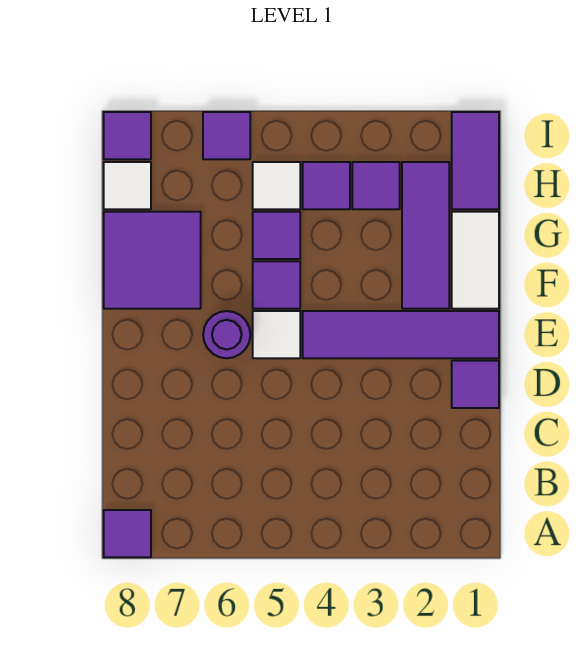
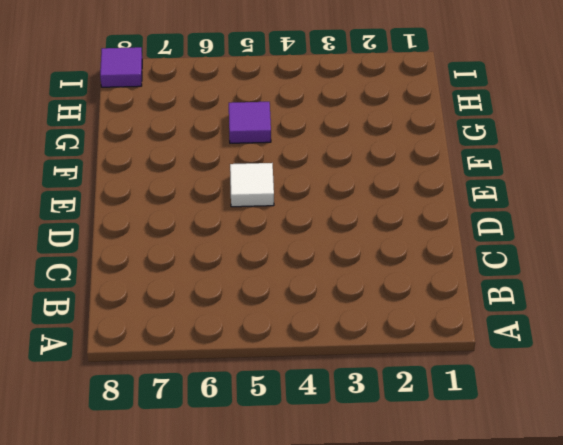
none -> purple tile A8 level 1
none -> purple tile D1 level 1
none -> purple tile E1:E4 level 1

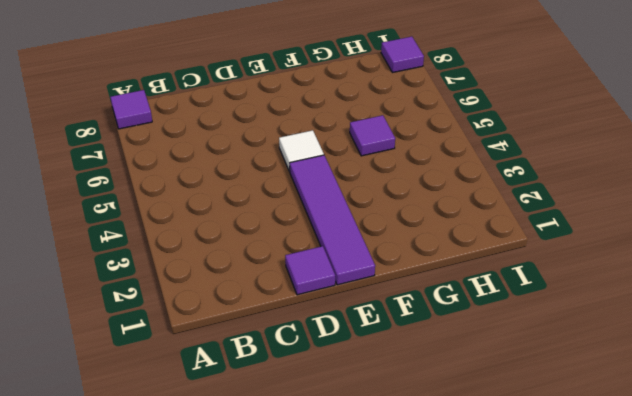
none -> purple round brick E6 level 1
none -> white tile F1:G1 level 1
none -> purple tile F2:H2 level 1

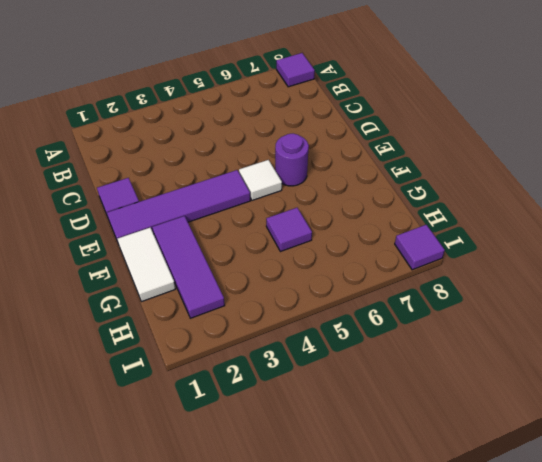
none -> purple tile F5 level 1
none -> purple tile F7:G8 level 1
none -> purple tile H1:I1 level 1

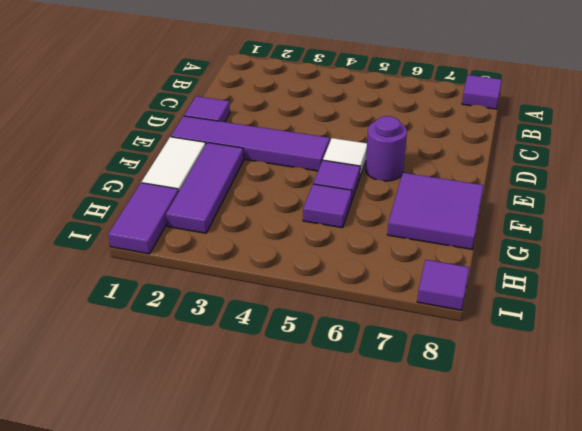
none -> purple tile H3 level 1
none -> purple tile H4 level 1
none -> white tile H5 level 1

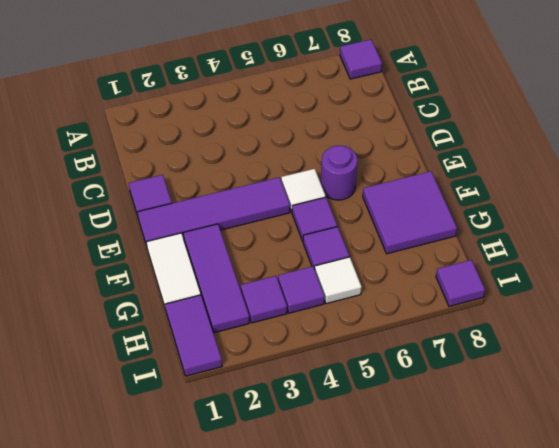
none -> white tile H8 level 1
none -> purple tile I6 level 1

